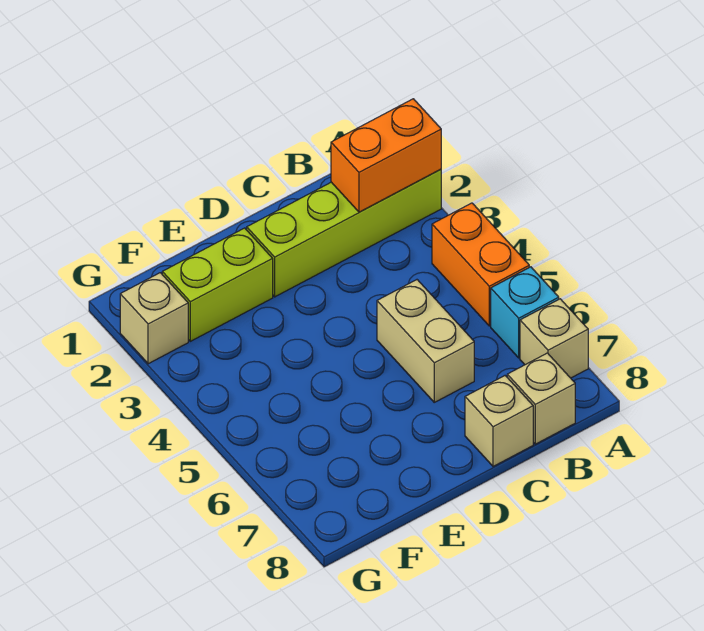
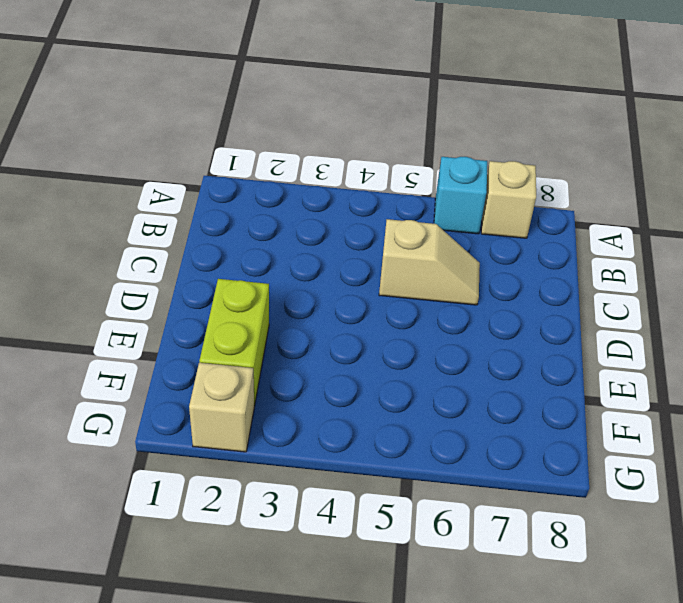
tan slope C5:C6 level 1 top 5 -> tan brick C5:C6 level 1
none -> lime brick A2:D2 level 1
none -> orange brick A4:A5 level 1

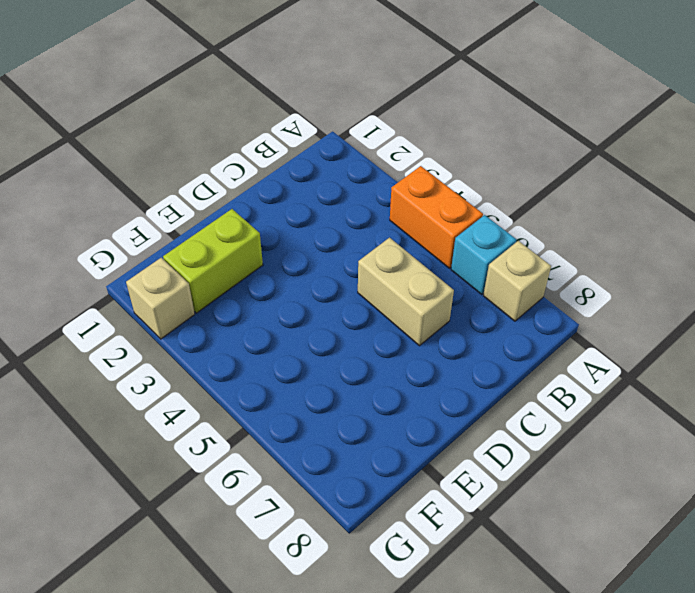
none -> lime brick A2:D2 level 1
none -> tan brick B8 level 1

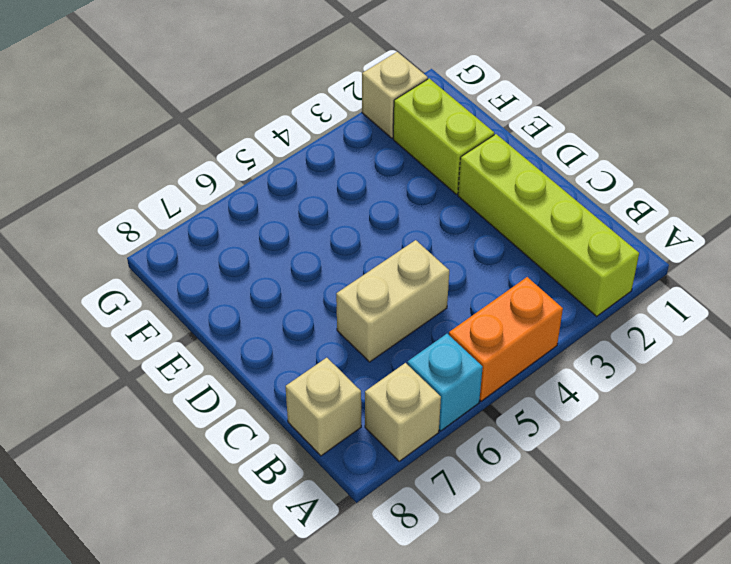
none -> tan brick C8 level 1
none -> orange brick A2:B2 level 2

